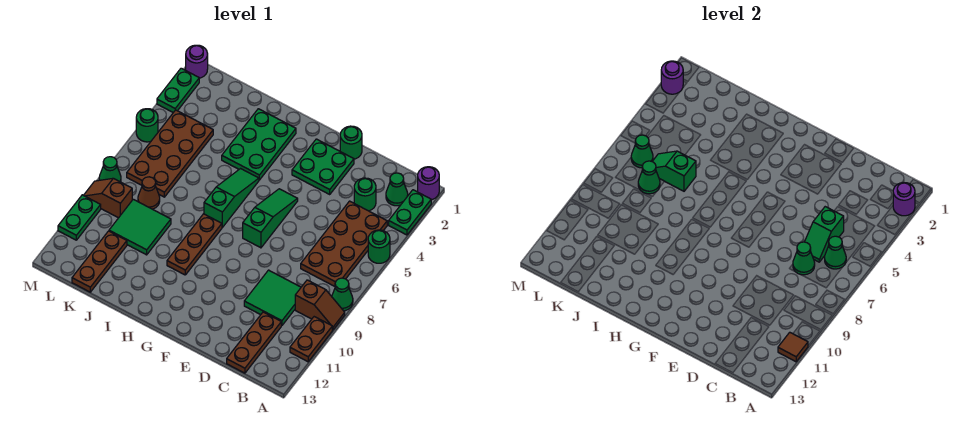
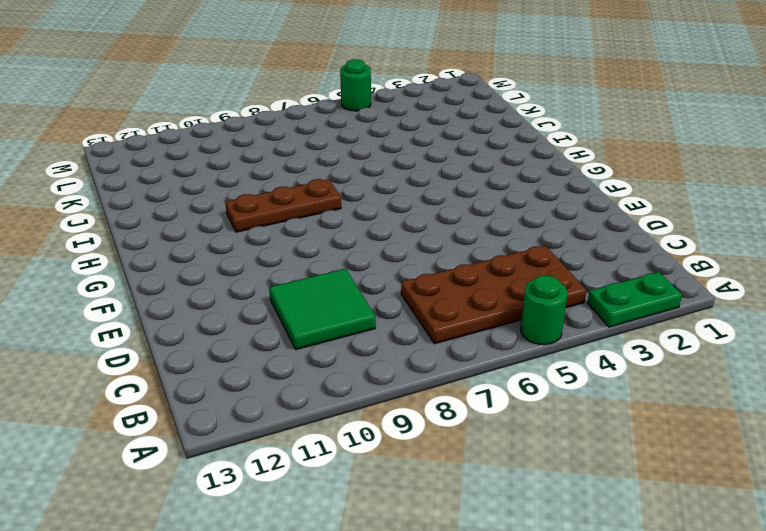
none -> purple round brick A1 level 1
none -> green cone A8 level 1
none -> brown slope A9:B9 level 1 top B
none -> brown plate A10:A11 level 1

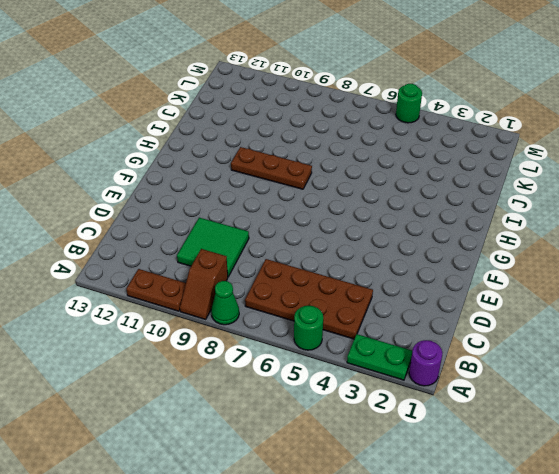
none -> green cone B2 level 1
none -> green round brick C3 level 1
none -> brown plate C11:C13 level 1
none -> green round brick E1 level 1

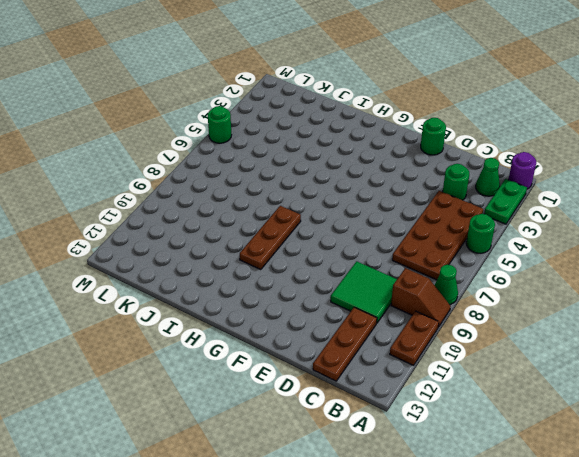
none -> green plate E2:F3 level 1
none -> green slope F5:F7 level 1 top 7
none -> green plate H2:I4 level 1
none -> green slope H5:H7 level 1 top 7

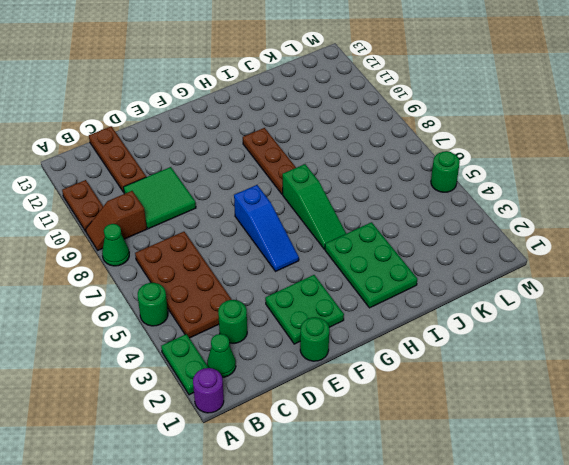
blue slope F5:F7 level 1 top 7 -> green slope F5:F7 level 1 top 7
none -> green tile J9:K10 level 1
none -> brown plate K4:L7 level 1
none -> brown cone K8 level 1
none -> brown plate K11:K13 level 1

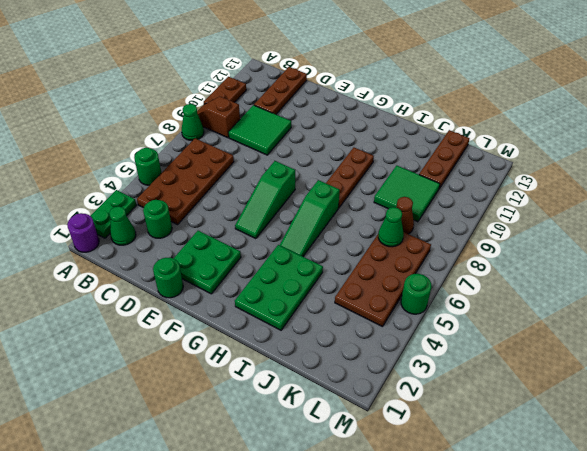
none -> brown slope L9:M9 level 1 top L
none -> purple round brick M1 level 1
none -> green plate M2:M3 level 1
none -> green cone M8 level 1

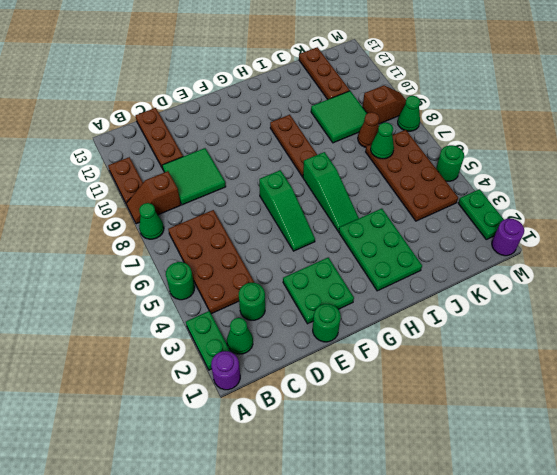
none -> green plate M10:M11 level 1
none -> purple round brick A2 level 2
none -> brown tile A11 level 2
none -> green cone B6 level 2

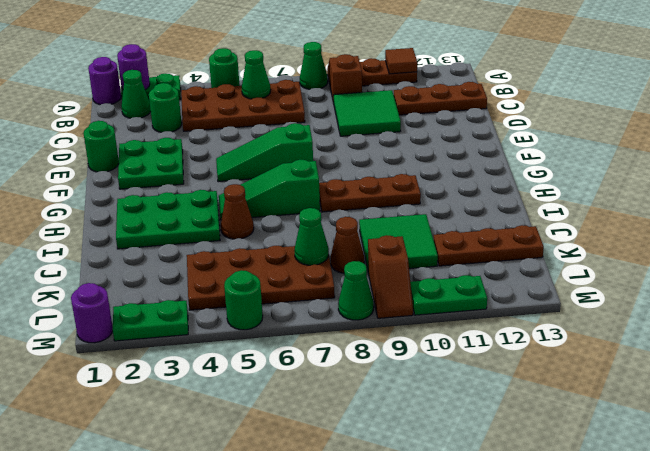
brown cone I5 level 1 -> none
none -> green slope C5:C6 level 2 top 5
none -> green cone C7 level 2
none -> green slope J6:K6 level 2 top J
none -> green cone L6 level 2

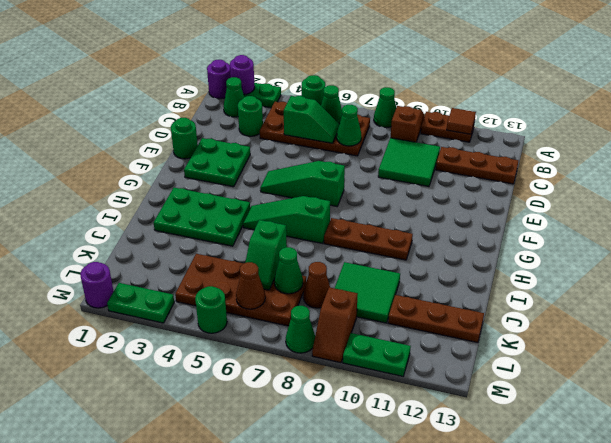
brown cone L6 level 2 -> green cone L6 level 2
none -> purple round brick M2 level 2

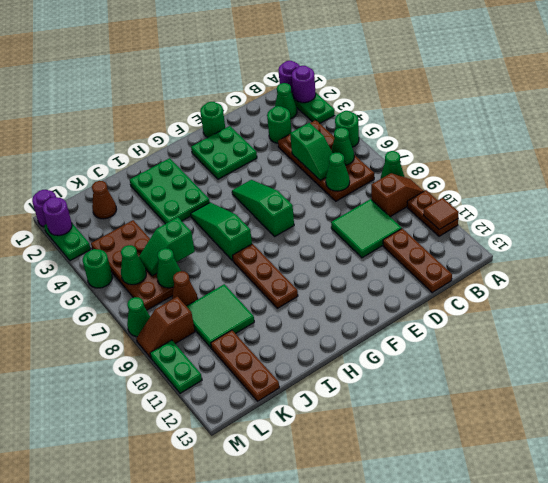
brown cone K2 level 1 -> none

